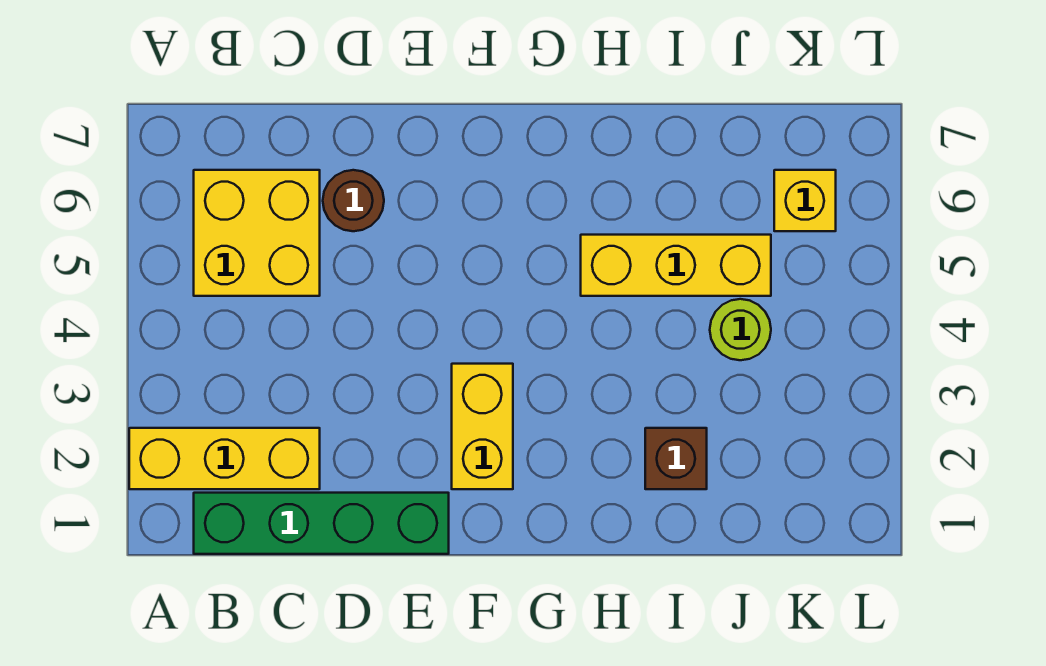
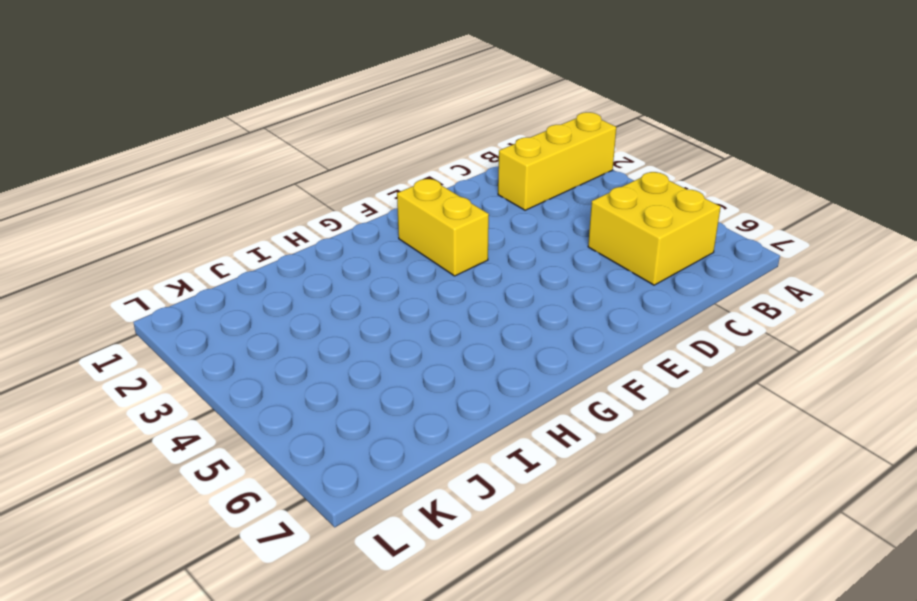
none -> green brick B1:E1 level 1
none -> brown round brick D6 level 1

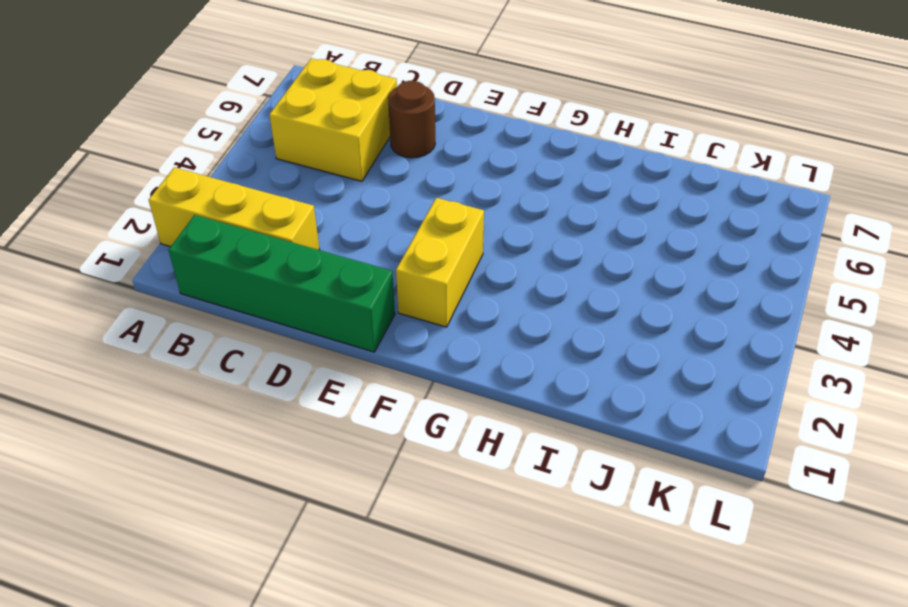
none -> yellow brick H5:J5 level 1
none -> brown brick I2 level 1

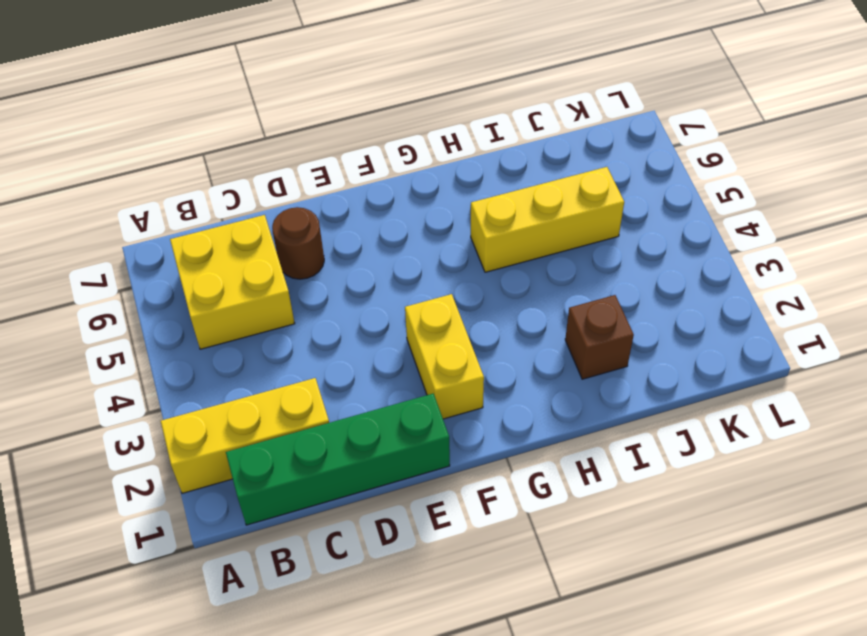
none -> lime round brick J4 level 1
none -> yellow brick K6 level 1

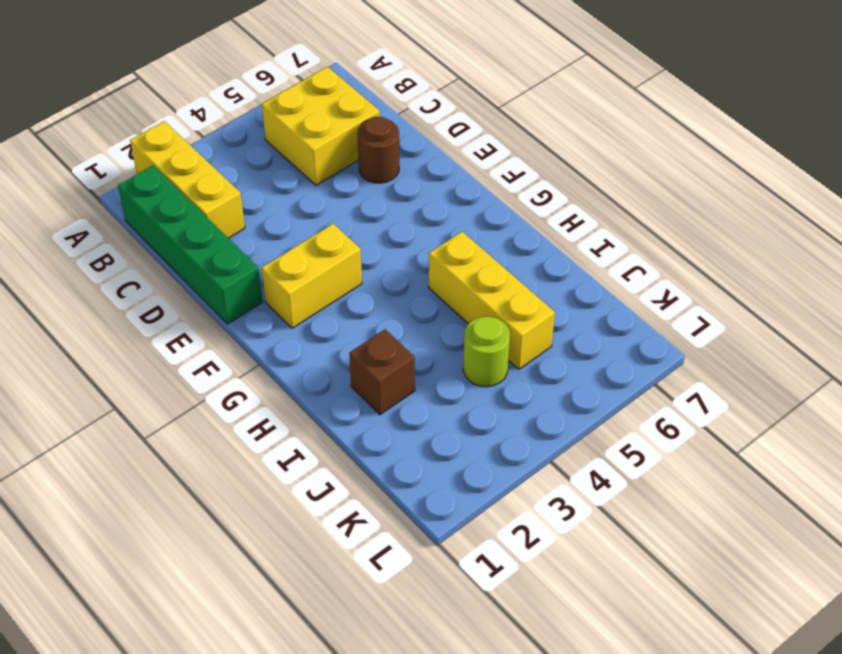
none -> yellow brick K6 level 1

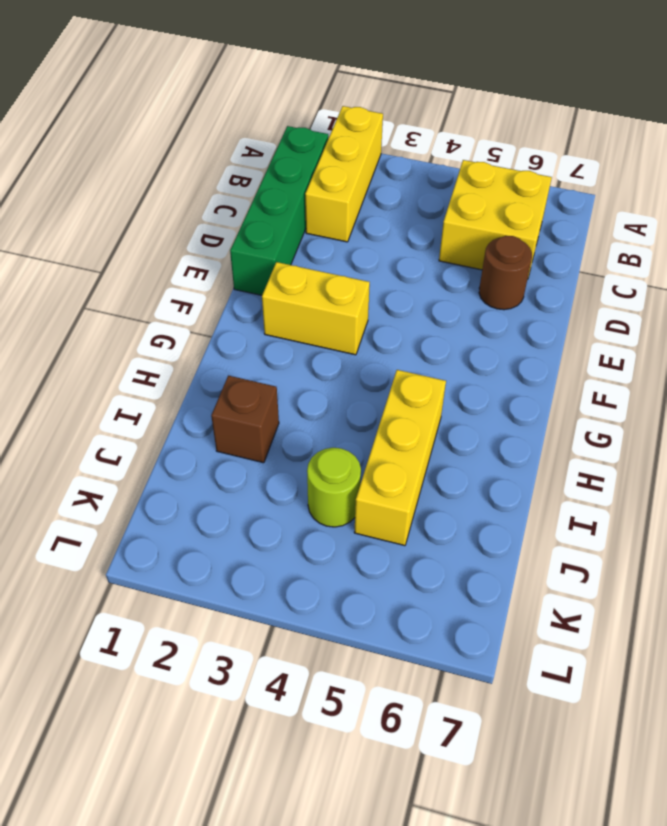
none -> yellow brick K6 level 1

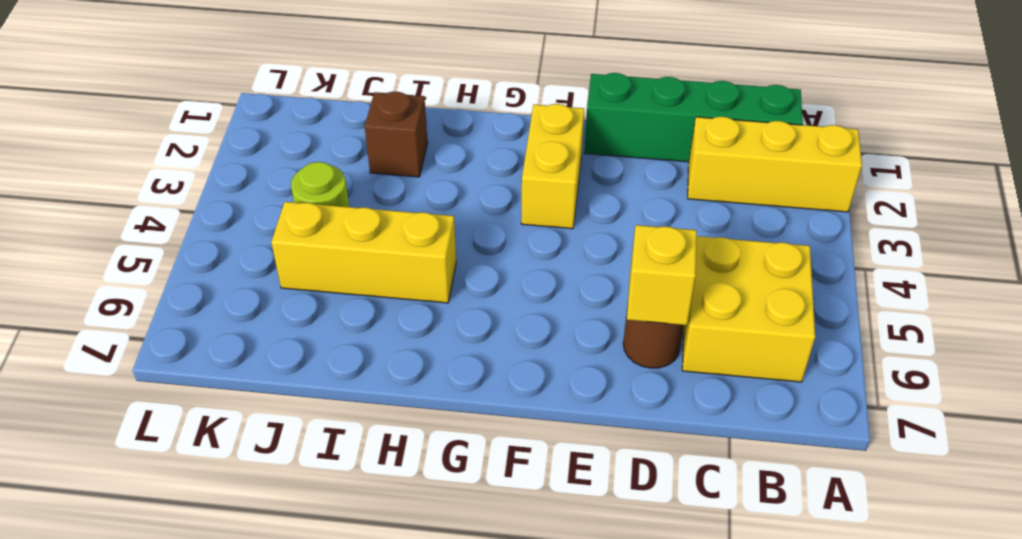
yellow brick D6 level 2 -> yellow brick K6 level 1

